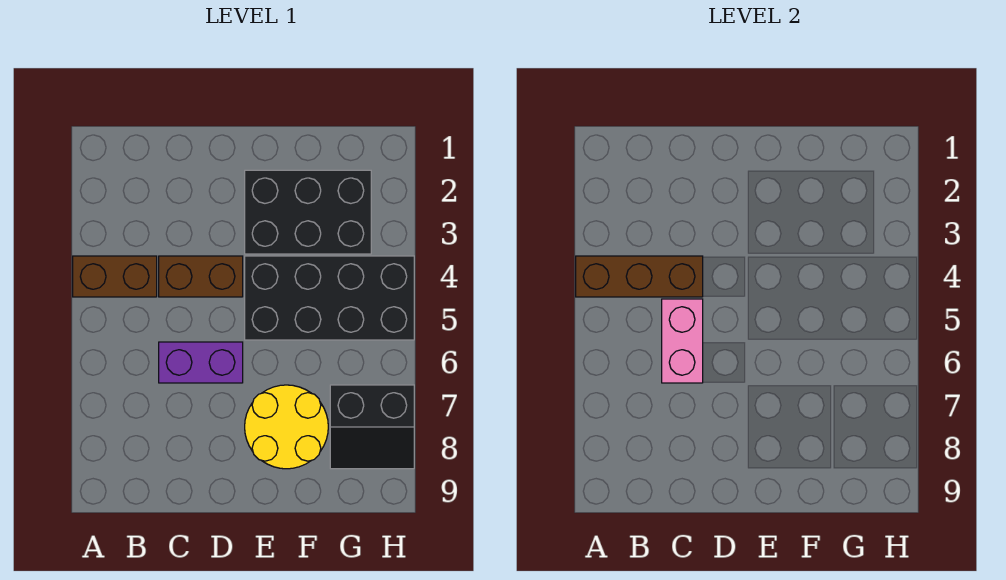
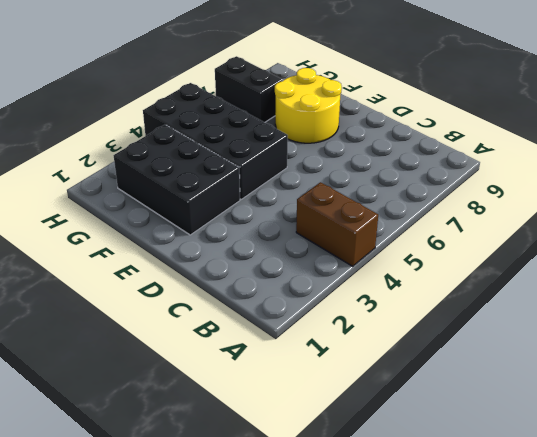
none -> brown brick C4:D4 level 1
none -> purple brick C6:D6 level 1

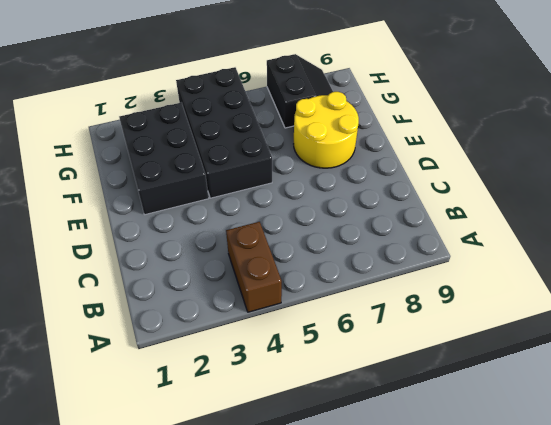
none -> brown brick C4:D4 level 1
none -> purple brick C6:D6 level 1

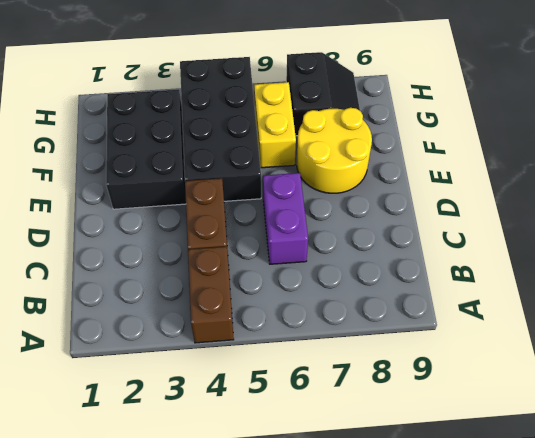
yellow brick F6:G6 level 1 -> none
none -> brown brick A4:C4 level 2
none -> pink brick C5:C6 level 2

